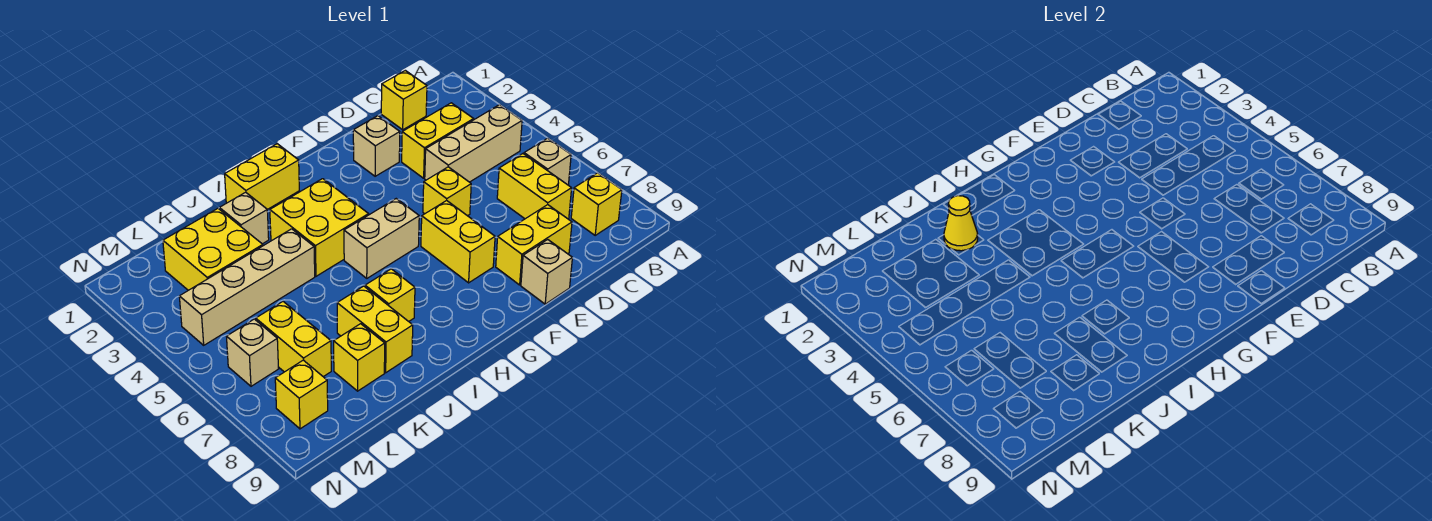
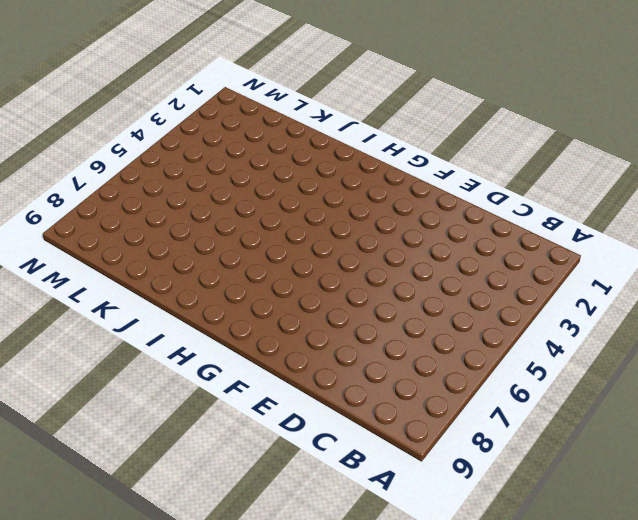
none -> tan brick B4:D4 level 1
none -> tan brick B6 level 1
none -> yellow brick B8 level 1

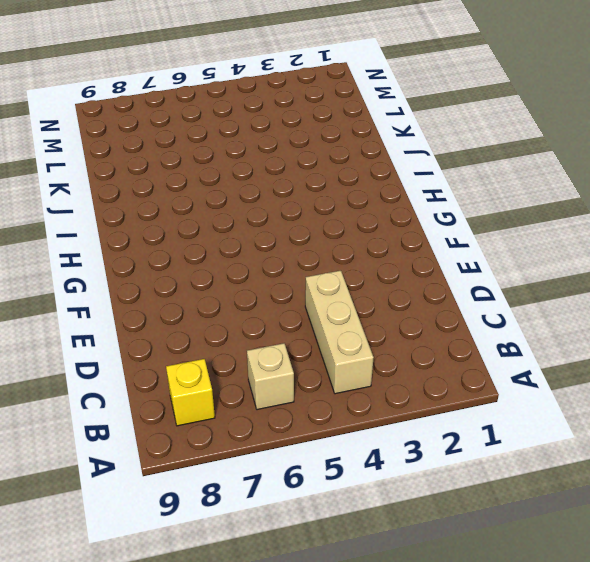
none -> yellow brick C1 level 1
none -> yellow brick C3:D3 level 1
none -> yellow brick C6:C7 level 1

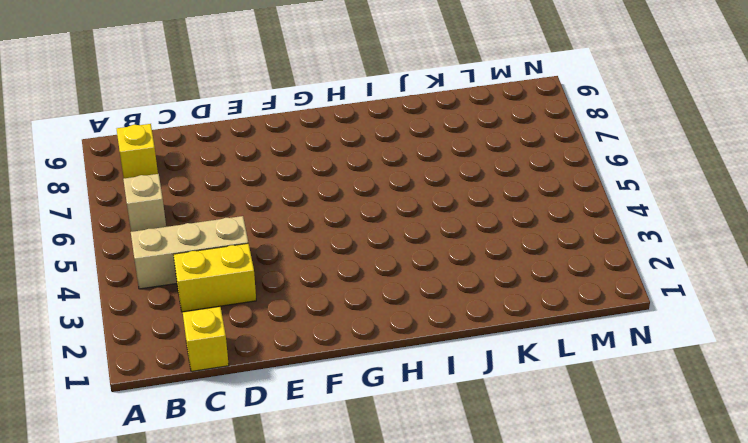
none -> yellow brick C6:C7 level 1
none -> yellow brick D8:E8 level 1
none -> tan brick E2 level 1

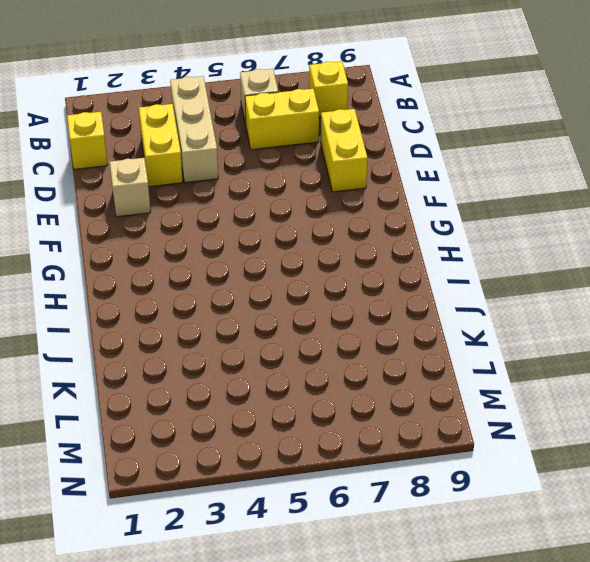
none -> yellow brick E5 level 1
none -> tan brick E9 level 1
none -> yellow brick F6:F7 level 1

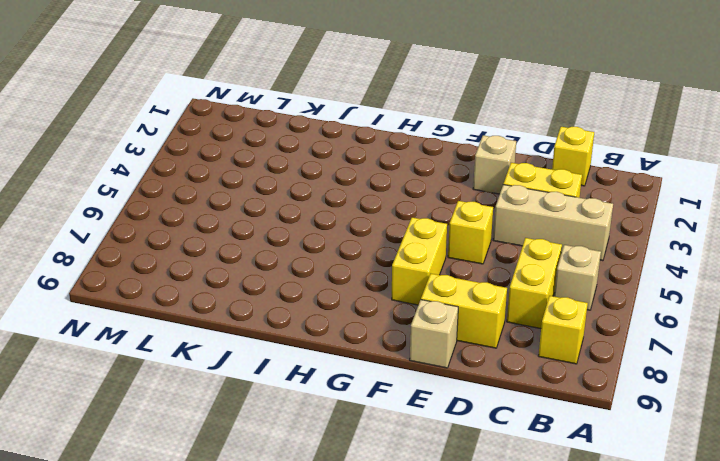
none -> tan brick G5:H5 level 1
none -> yellow brick H1:I1 level 1
none -> yellow brick H3:I4 level 1

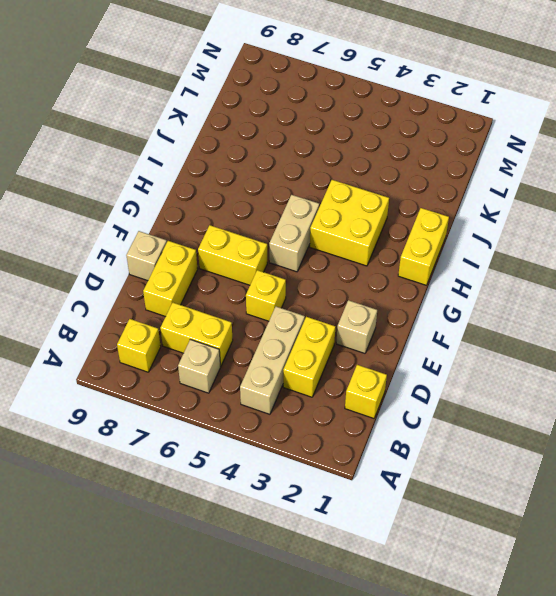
none -> yellow brick I7 level 1
none -> tan brick J2 level 1
none -> tan brick J4:M4 level 1

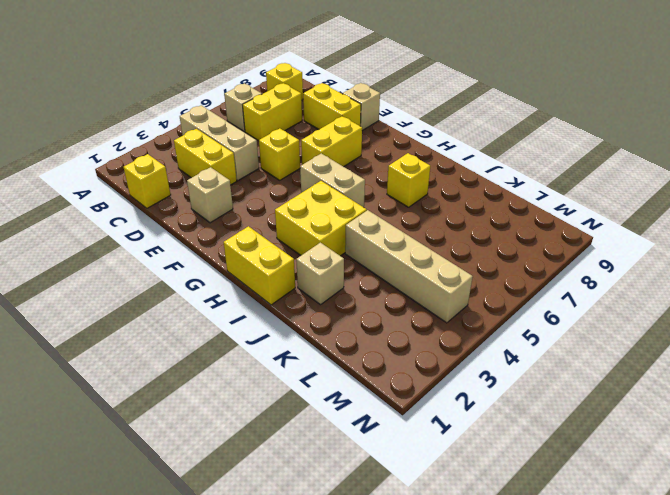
none -> yellow brick J7:J8 level 1
none -> yellow brick K2:L3 level 1
none -> yellow brick K8 level 1

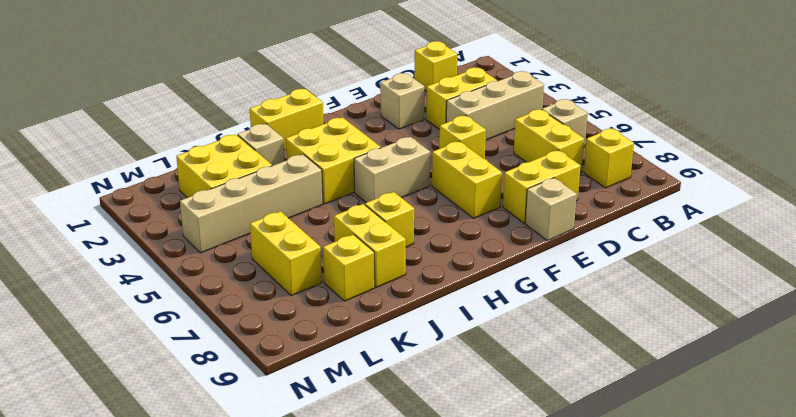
none -> tan brick M6 level 1
none -> yellow brick M8 level 1
none -> yellow cone J2 level 2

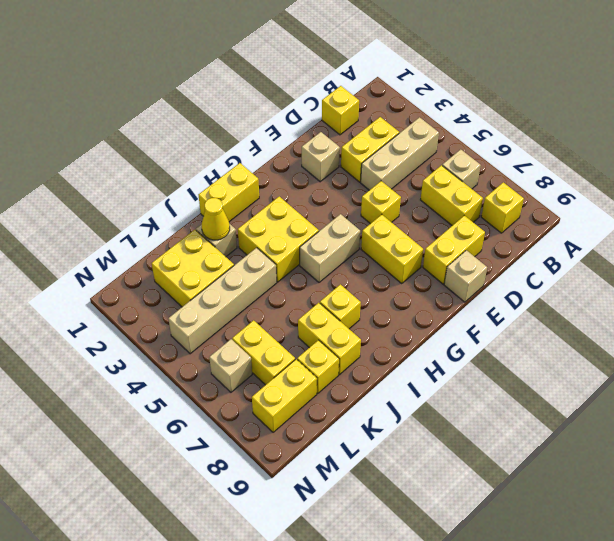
yellow brick L8:M8 level 1 -> yellow brick M8 level 1

